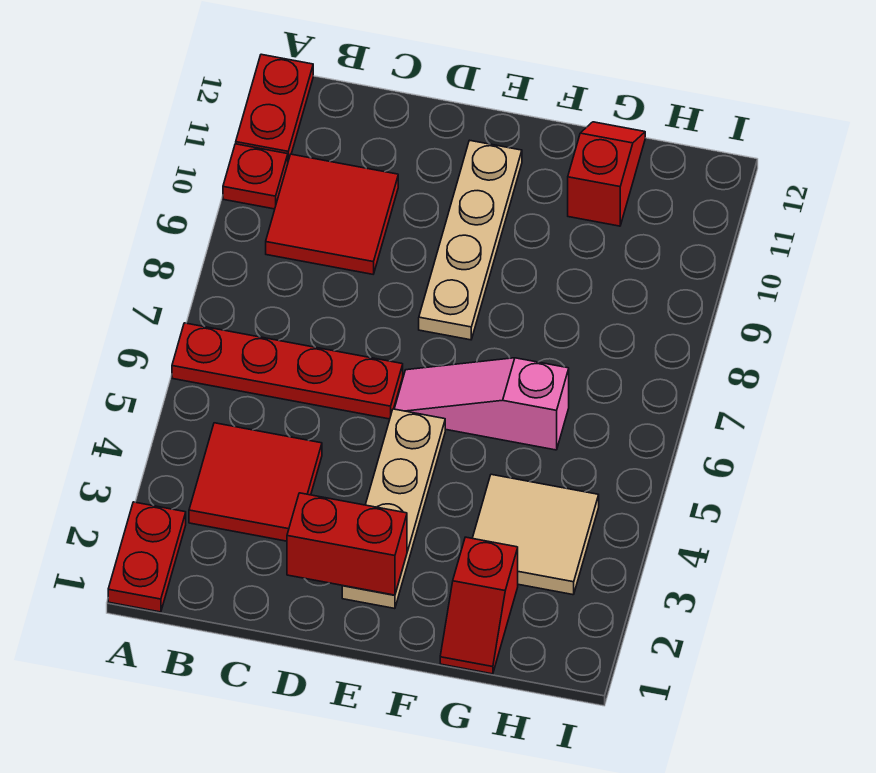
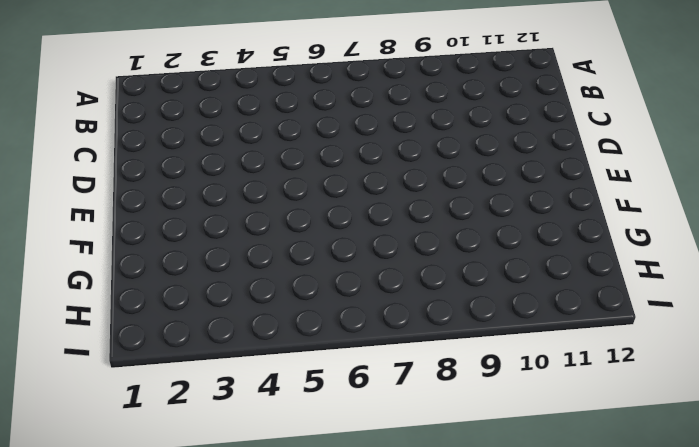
none -> red plate A1:A2 level 1
none -> red plate A6:D6 level 1
none -> red plate A10 level 1

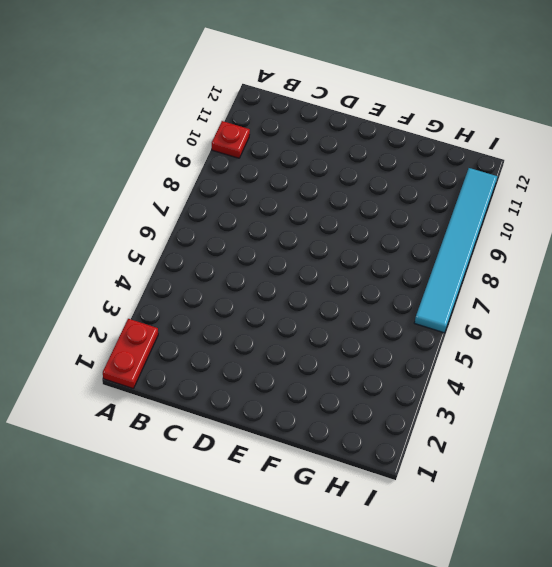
cyan tile I6:I11 level 1 -> none
none -> red plate A6:D6 level 1
none -> red plate A11:A12 level 1
none -> red tile B3:C4 level 1

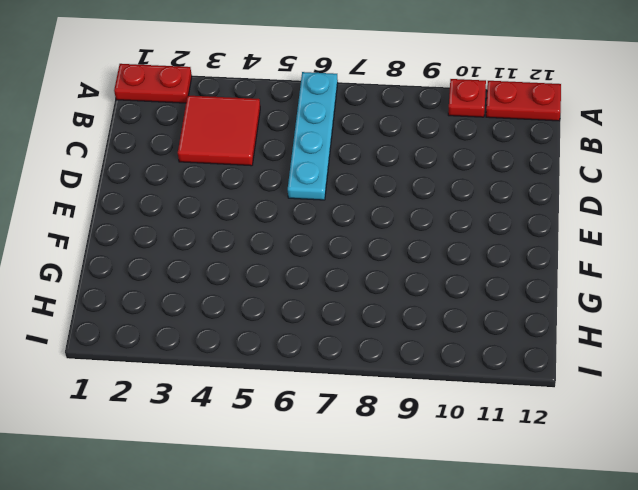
cyan plate A6:D6 level 1 -> red plate A6:D6 level 1
none -> red tile B9:C10 level 1
none -> tan plate E2:E5 level 1
none -> pink slope E6:G6 level 1 top G

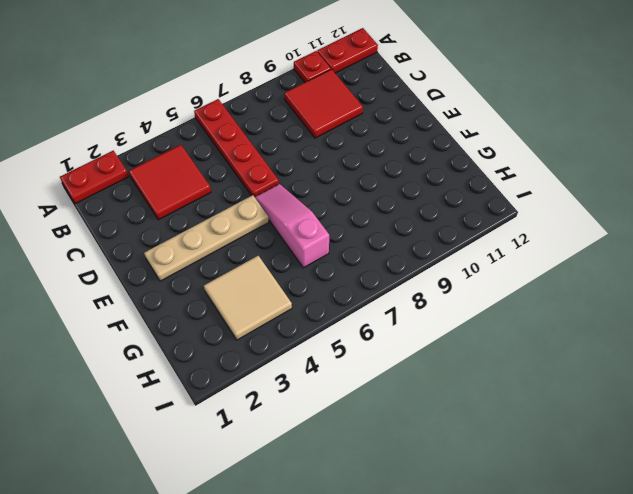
none -> tan plate E8:E11 level 1
none -> red slope G1:G2 level 1 top 2
none -> red slope G11:G12 level 1 top 11

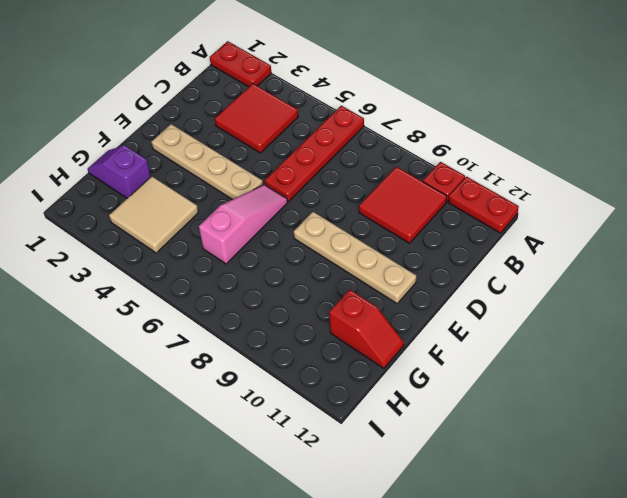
purple slope G1:G2 level 1 top 2 -> red slope G1:G2 level 1 top 2
none -> red brick D2:E2 level 2

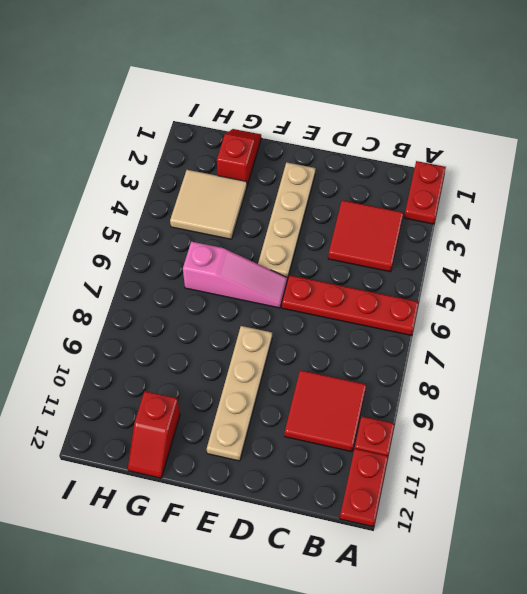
none -> red brick D2:E2 level 2

